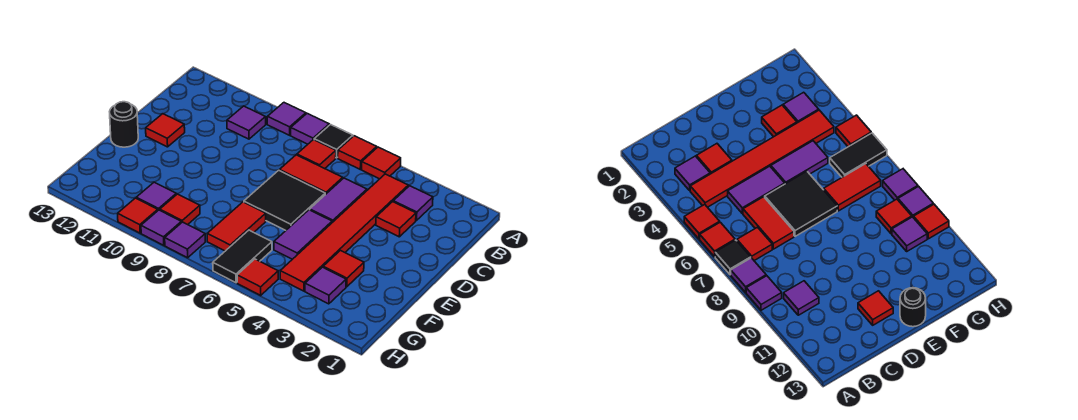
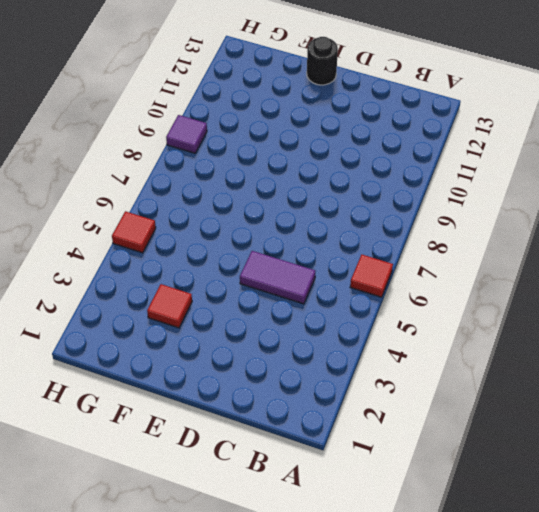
none -> red tile A5 level 1
none -> black tile A7 level 1
none -> purple tile A8 level 1

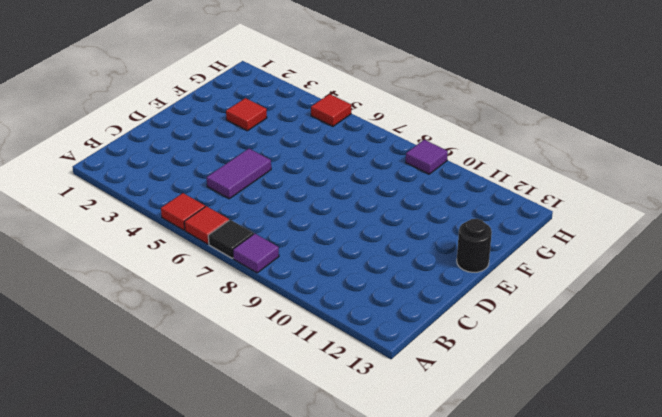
none -> purple tile A9 level 1
none -> purple tile B3 level 1
none -> red tile B4:G4 level 1

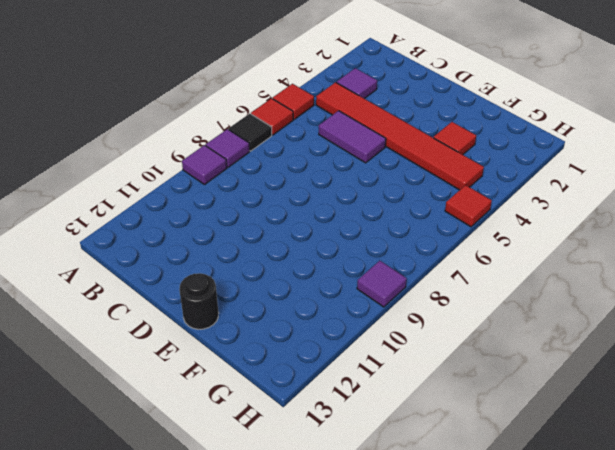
none -> red tile B7 level 1
none -> purple tile B10 level 1
none -> red tile C3 level 1

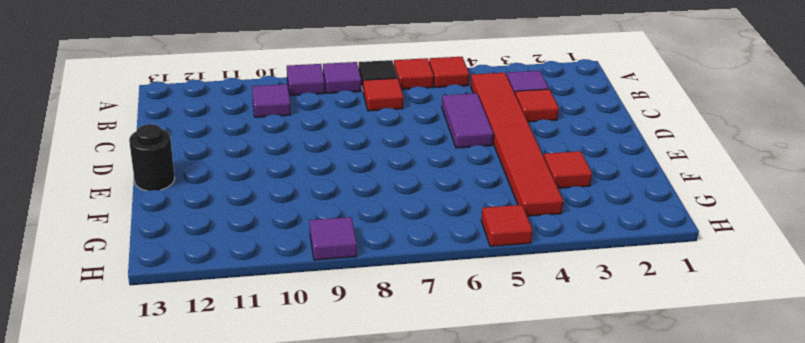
none -> red tile C6:C7 level 1
none -> black tile D6:E7 level 1
none -> red tile D12 level 1

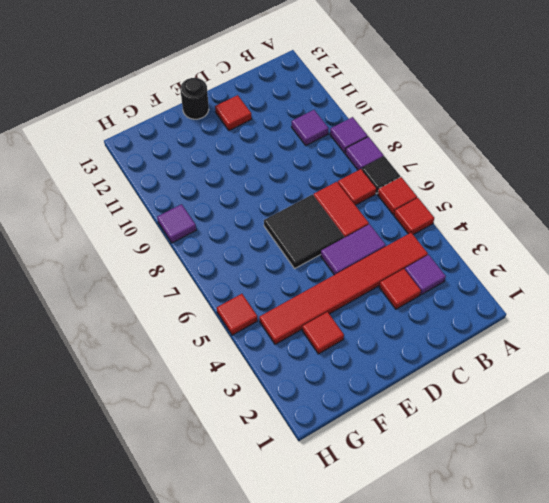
none -> purple tile E5:F5 level 1
none -> red tile F7:G7 level 1
none -> purple tile G3 level 1

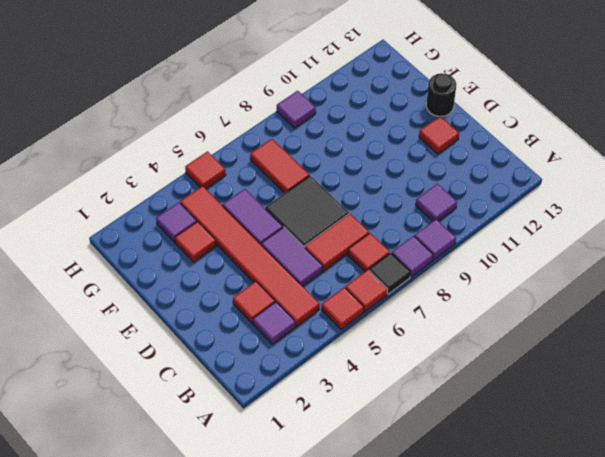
none -> black tile G6:H6 level 1
none -> red tile G9 level 1
none -> purple tile G10 level 1

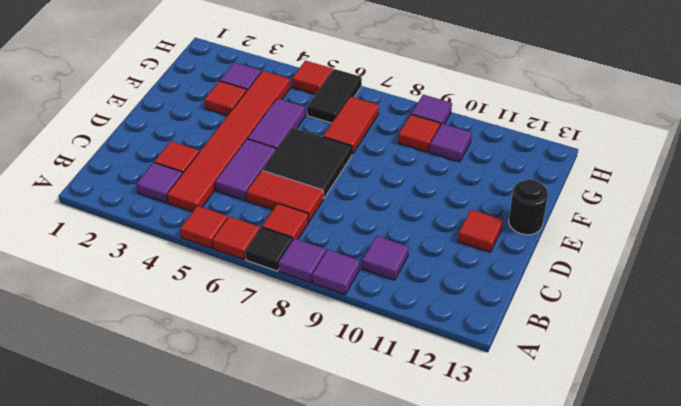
none -> purple tile H8 level 1
none -> red tile H10 level 1

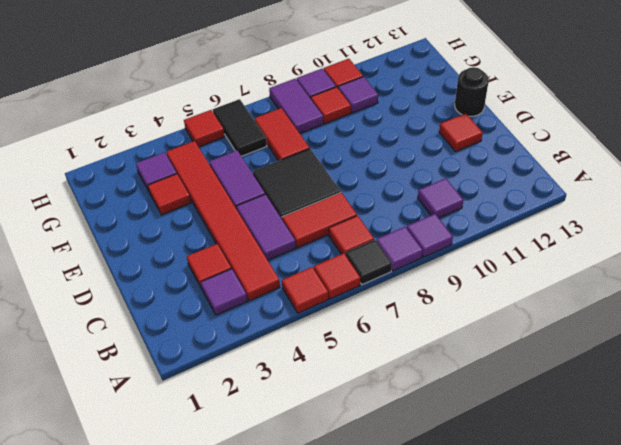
purple tile G8:H8 level 1 -> purple tile H8 level 1

